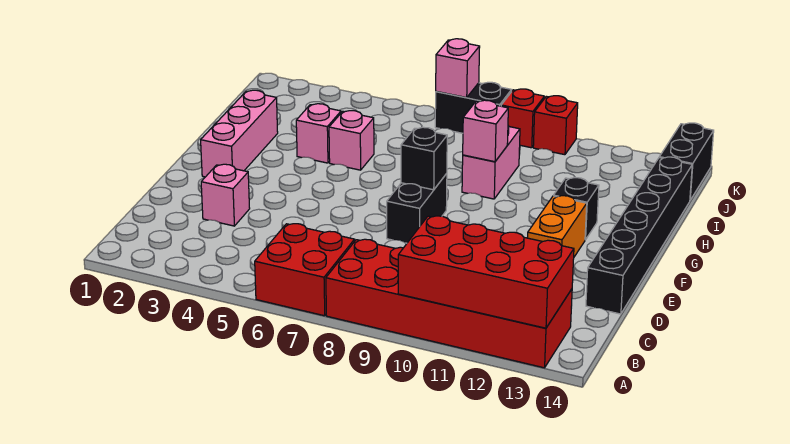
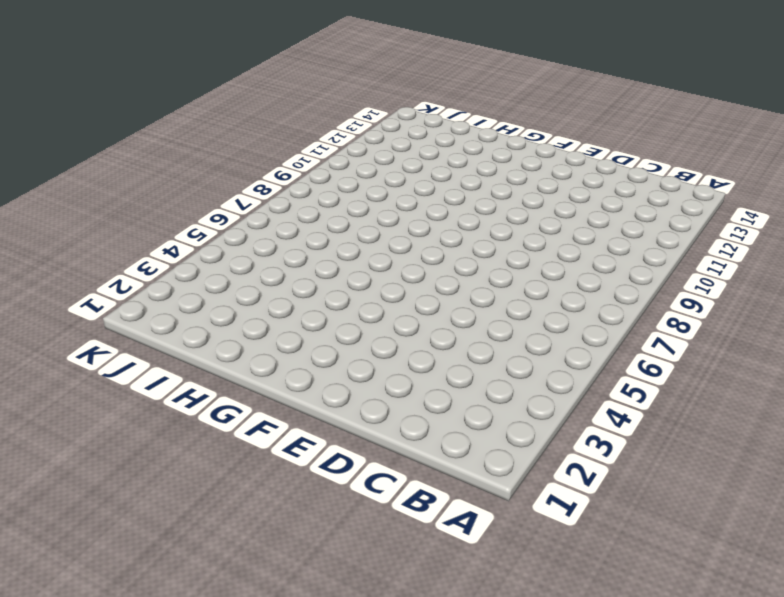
none -> red brick A6:B7 level 1
none -> red brick A8:B13 level 1
none -> pink brick D3 level 1

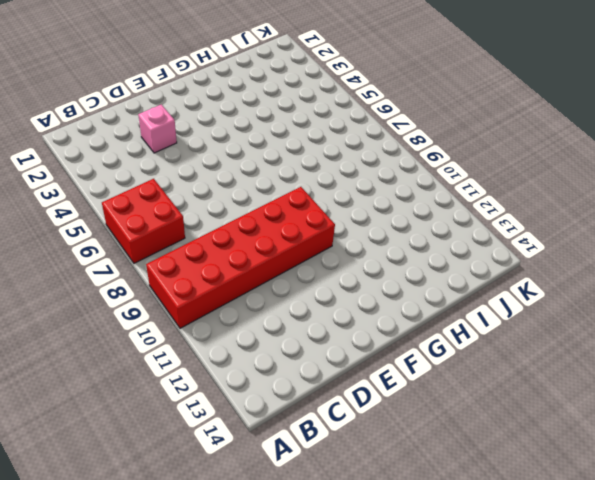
red brick A9:F10 level 1 -> red brick A8:B13 level 1
none -> black brick D14:I14 level 1
none -> black brick E8:F8 level 1
none -> orange brick E12:F12 level 1

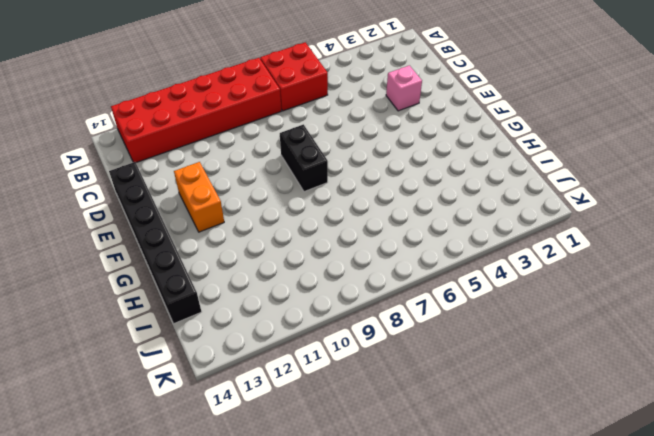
none -> pink brick F2:H2 level 1
none -> black brick G12 level 1
none -> pink brick H4 level 1

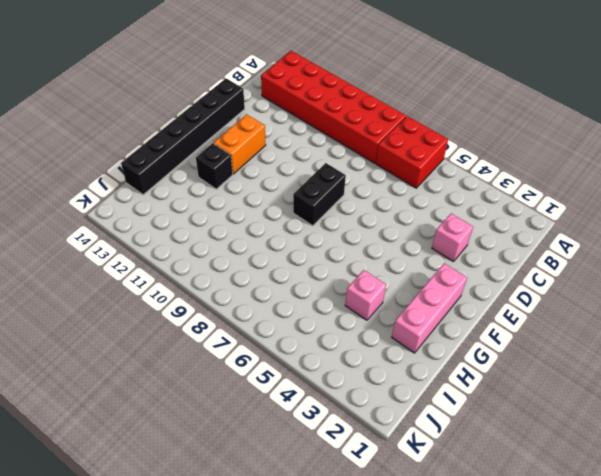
none -> pink brick H5 level 1
none -> pink brick H9:I9 level 1
none -> black brick J14:K14 level 1

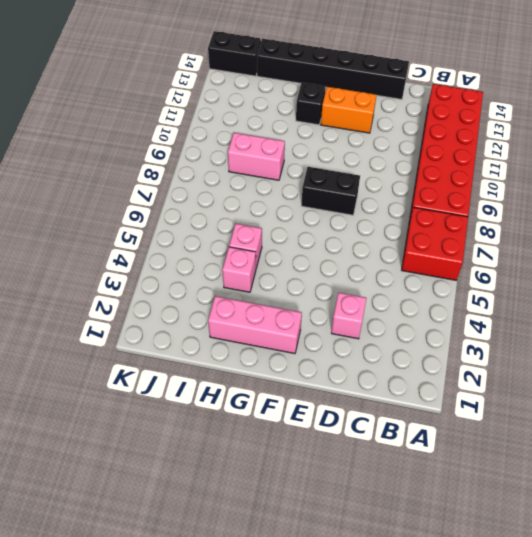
none -> black brick K7:K8 level 1
none -> red brick K9 level 1
none -> red brick K10 level 1

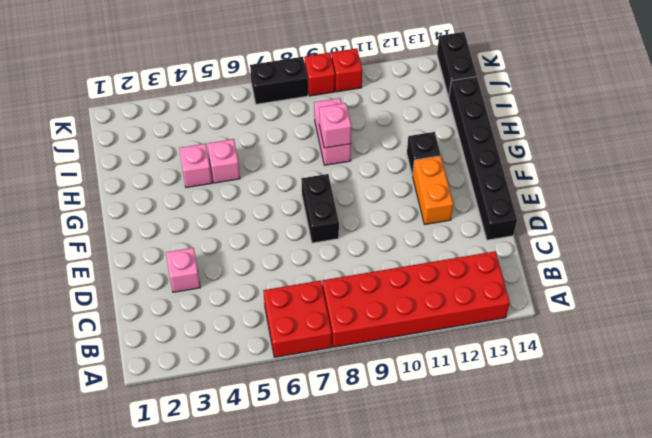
none -> pink brick F2:H2 level 1
none -> red brick A10:B13 level 2
none -> black brick F8 level 2

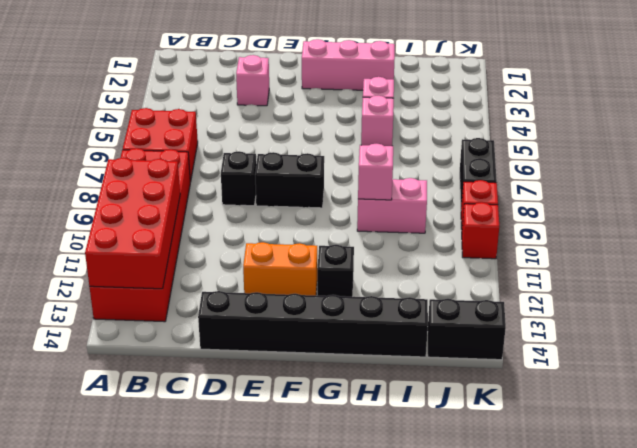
black brick D8 level 1 -> black brick F8 level 2
none -> pink brick K7 level 2

